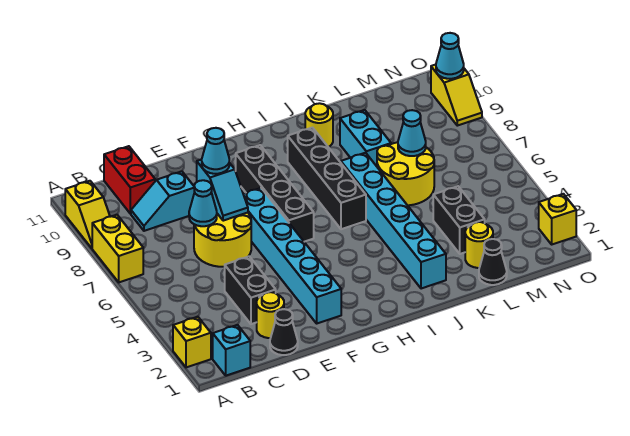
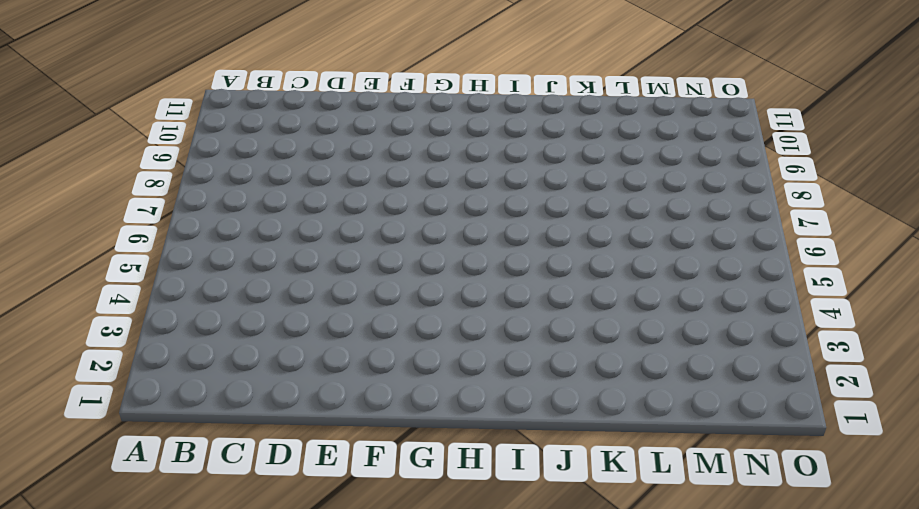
none -> yellow brick A2 level 1
none -> yellow brick A7:A8 level 1
none -> yellow slope A9:A10 level 1 top 10

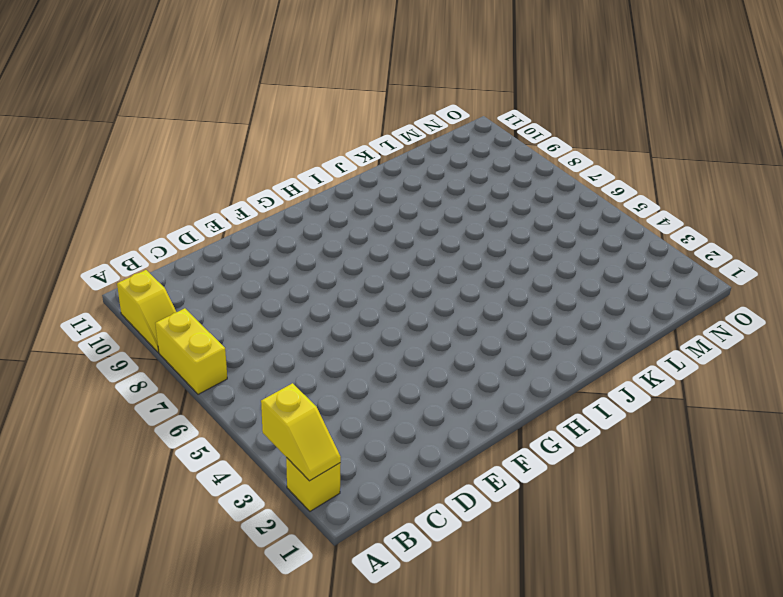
yellow slope A2:A3 level 2 top 3 -> yellow slope O9:O10 level 1 top 10
none -> cyan brick B1 level 1
none -> cyan slope C9:D9 level 1 top D
none -> red brick C10:C11 level 1

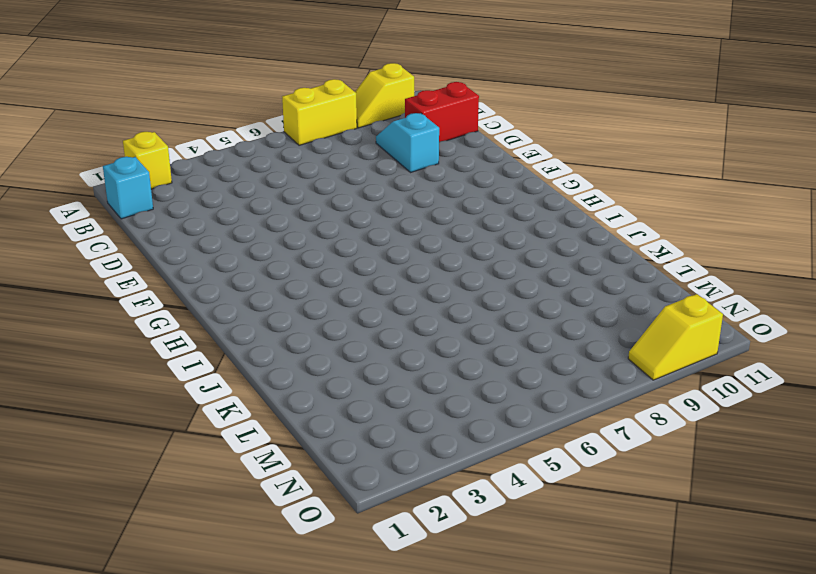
none -> black cone D1 level 1
none -> yellow round brick D2 level 1
none -> black brick D3:D4 level 1

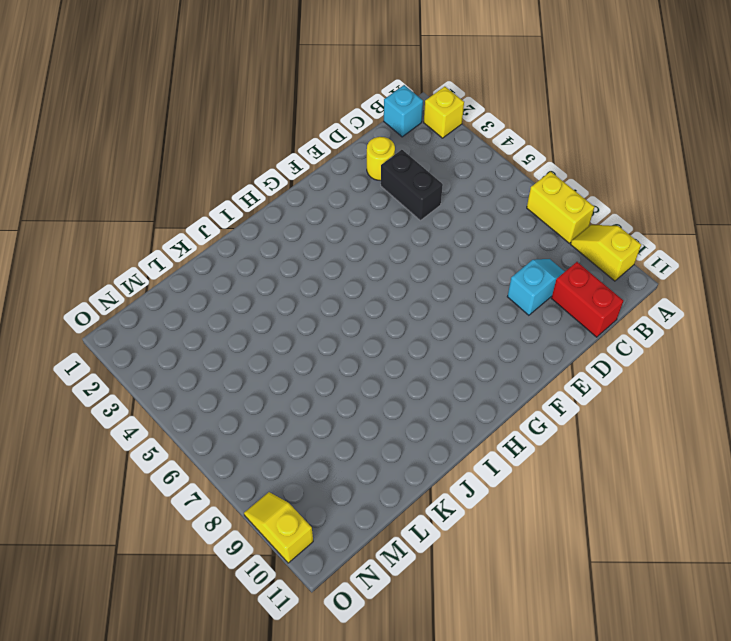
none -> black cone D1 level 1
none -> yellow round brick D6:E7 level 1
none -> cyan brick F2:F7 level 1

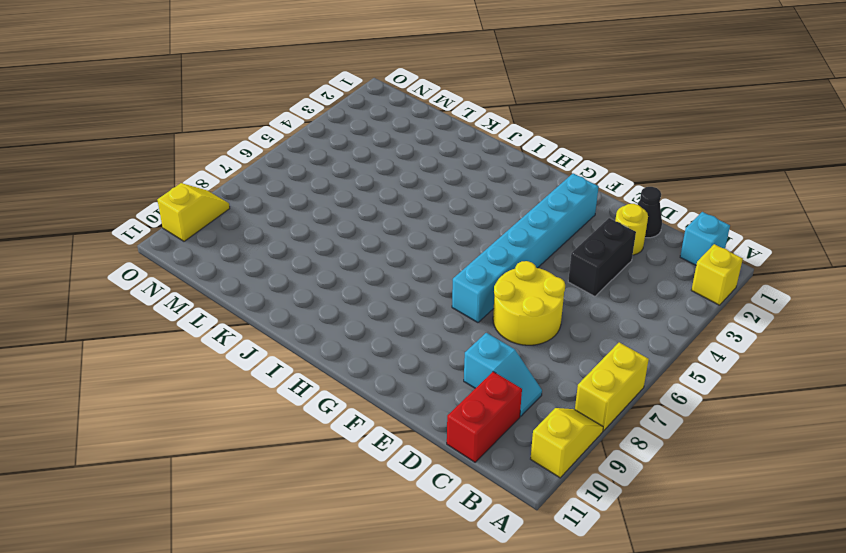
none -> black brick G6:G9 level 1
none -> black brick I6:I9 level 1
none -> cyan brick J2:J7 level 1

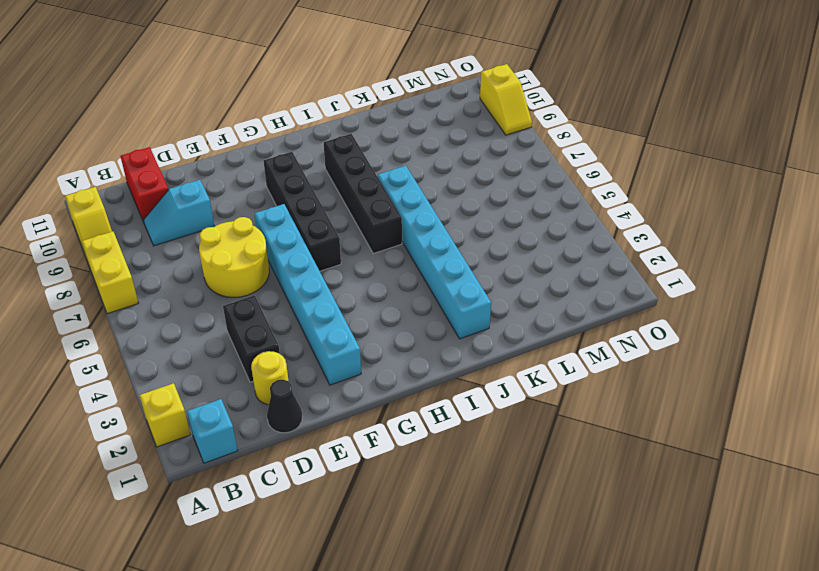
none -> yellow round brick J10 level 1
none -> yellow round brick K6:L7 level 1
none -> cyan brick K8:K9 level 1

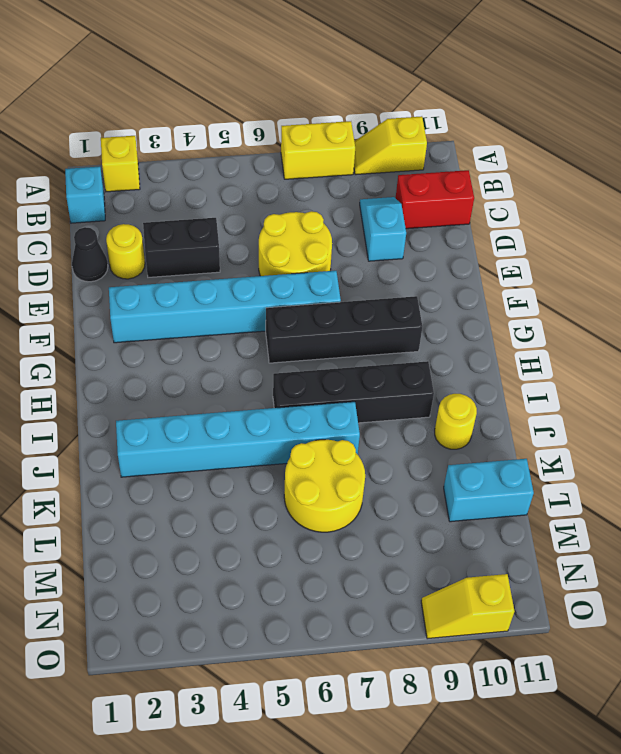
cyan brick L10:L11 level 1 -> cyan brick K8:K9 level 1
none -> black cone L1 level 1
none -> yellow round brick L2 level 1
none -> black brick L3:L4 level 1

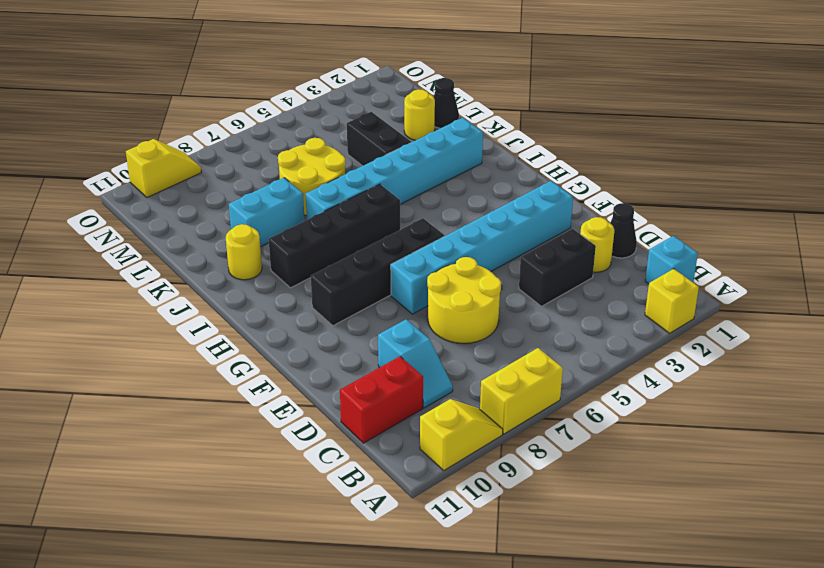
black brick K4:L4 level 1 -> black brick L3:L4 level 1
none -> yellow brick O2 level 1
none -> cyan cone D7 level 2
none -> cyan slope E7:E8 level 2 top 8

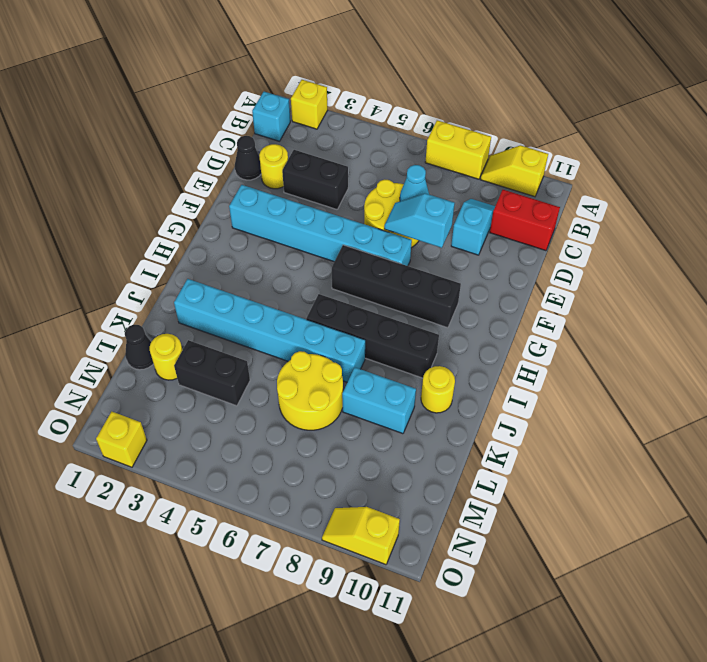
none -> cyan cone L7 level 2
none -> cyan cone O10 level 2
none -> cyan cone E8 level 3

